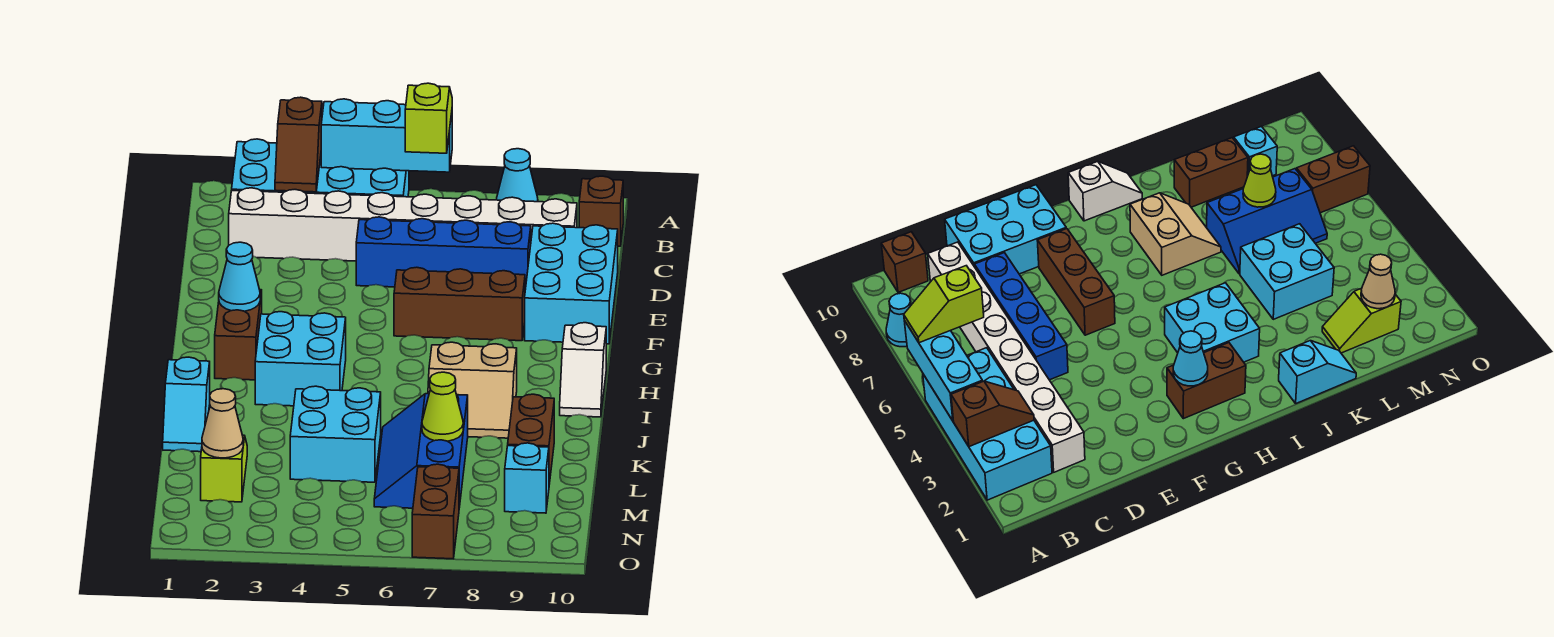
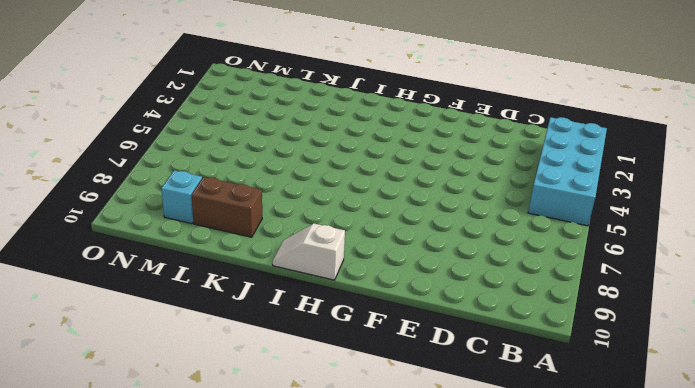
none -> cyan cone A8 level 1
none -> brown brick B10 level 1
none -> white brick C2:C9 level 1

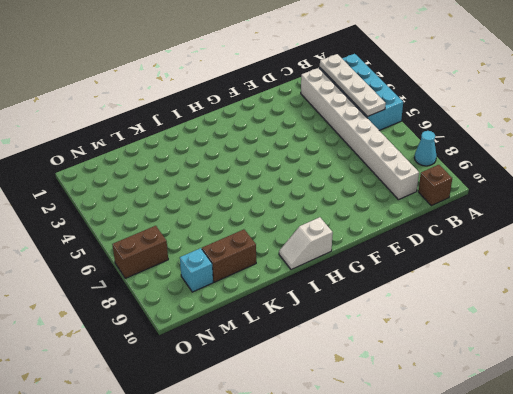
white plate B2:B5 level 2 -> brown slope A3:B3 level 2 top A
none -> blue brick D5:D8 level 1
none -> cyan brick D9:F10 level 1
none -> brown brick F6:F8 level 1

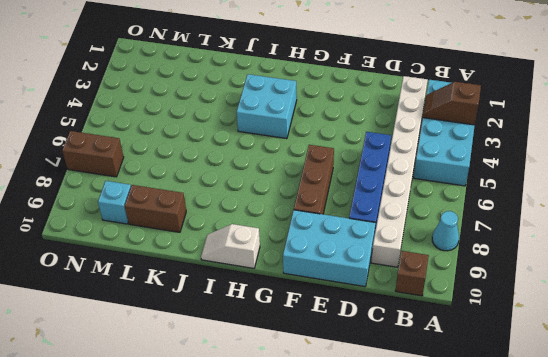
none -> brown brick G2:H2 level 1
none -> tan slope I7:J8 level 1 top I
none -> cyan slope J1:K1 level 1 top J

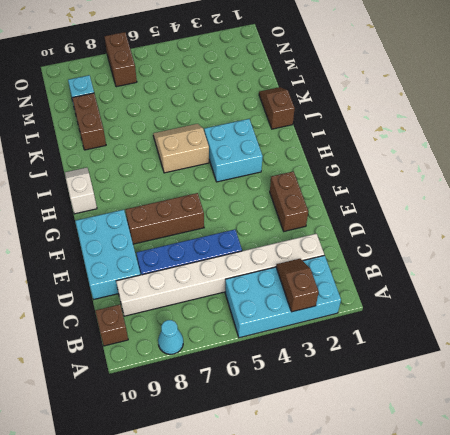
brown brick E2:F2 level 1 -> brown brick G2:H2 level 1
tan slope I5:J6 level 1 top I -> tan slope I7:J8 level 1 top I
brown slope J1:K1 level 1 top J -> cyan slope J1:K1 level 1 top J
none -> cyan brick K4:L5 level 1
none -> blue slope K6:M7 level 1 top 7
none -> lime slope L2:M2 level 1 top M

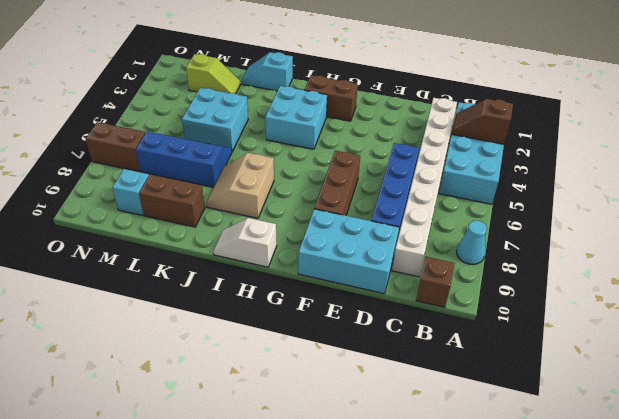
none -> cyan brick A4:A6 level 2
none -> cyan cone G2 level 2
none -> lime cone L7 level 2

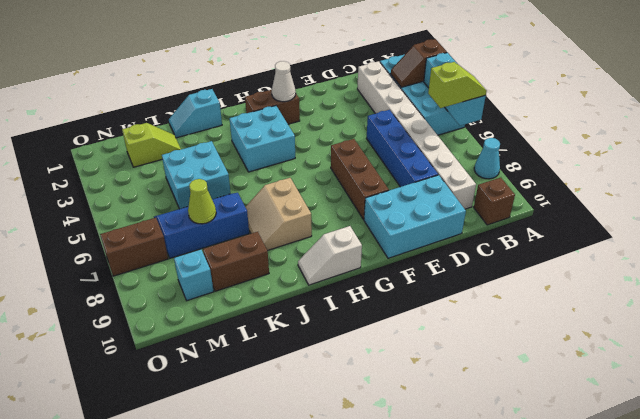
white cone G2 level 2 -> cyan cone G2 level 2
none -> tan cone M2 level 2

